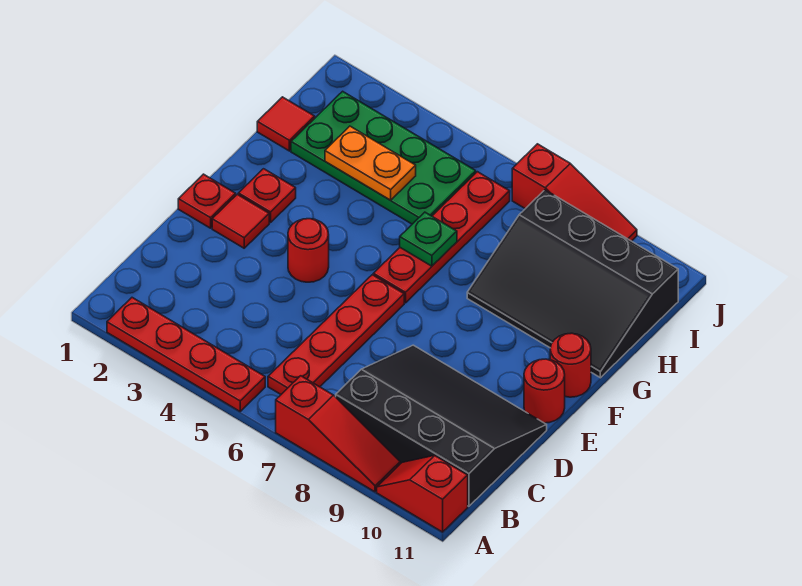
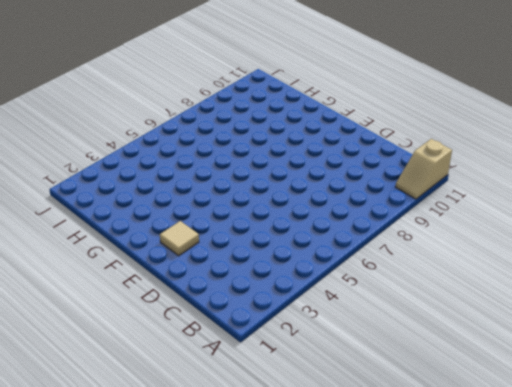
tan slope A10:A11 level 1 top 11 -> red slope A10:A11 level 1 top 11
tan tile E2 level 1 -> red tile E2 level 1
none -> red plate A2:A5 level 1
none -> red slope A7:A9 level 1 top 7
none -> red plate B6:E6 level 1

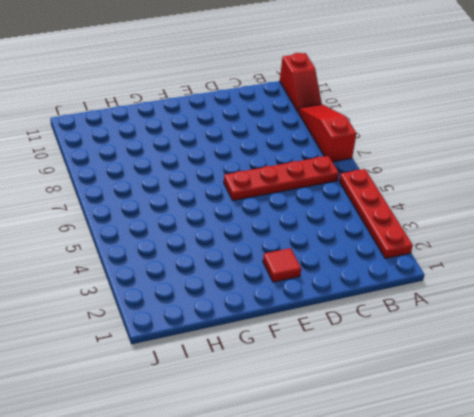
none -> black slope B8:D11 level 1 top B
none -> red plate E1 level 1
none -> red round brick E4 level 1

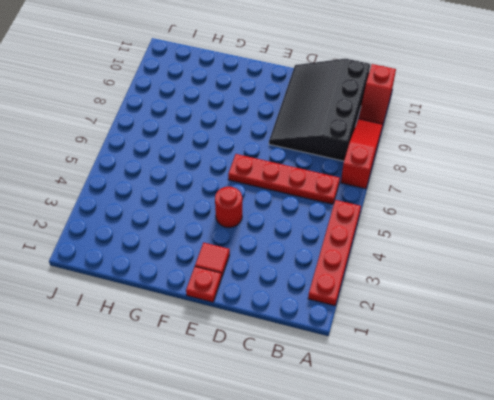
none -> red round brick E11 level 1
none -> red plate F2 level 1
none -> red plate F6:I6 level 1

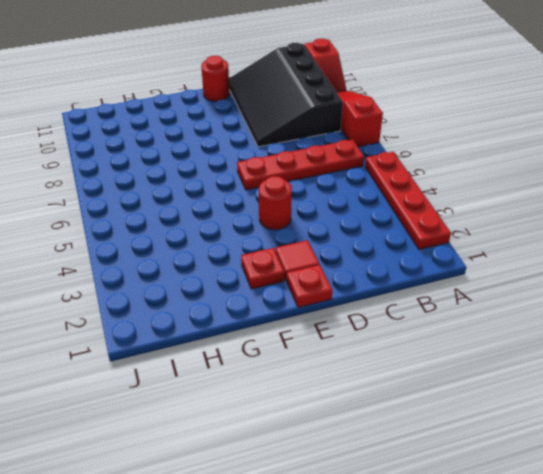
none -> red plate F6:I6 level 1
none -> red round brick F11 level 1
none -> black slope G8:I11 level 1 top I

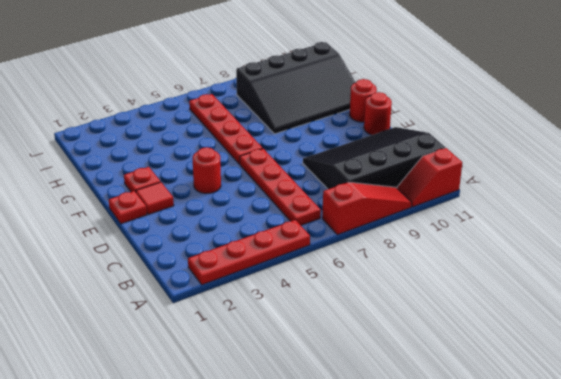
none -> red tile H1 level 1
none -> green plate H2:I5 level 1
none -> red slope J7:J9 level 1 top 7

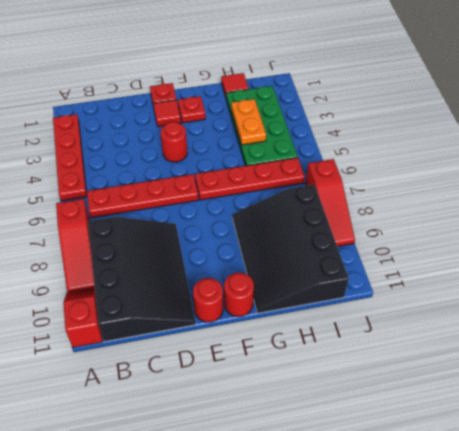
none -> green plate G6 level 2

